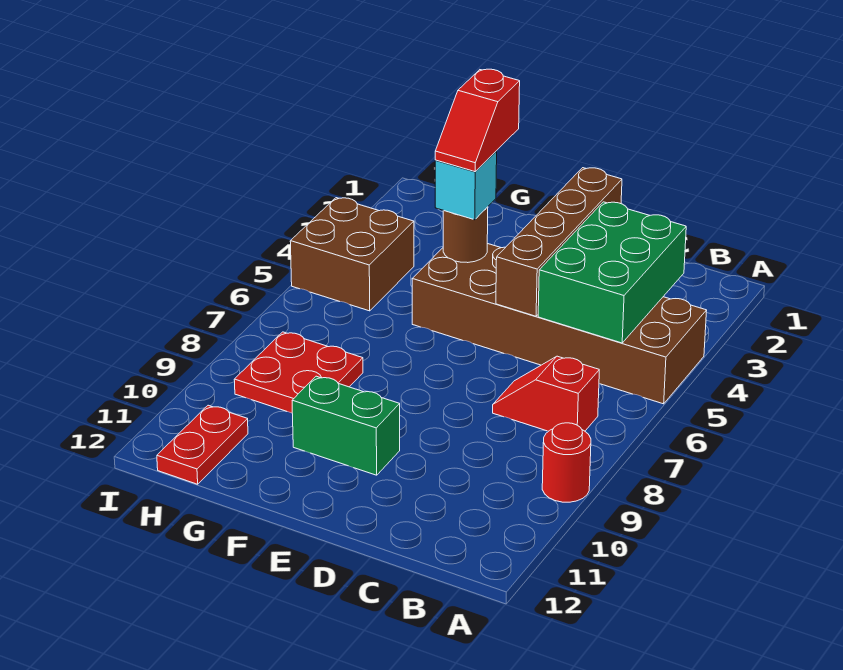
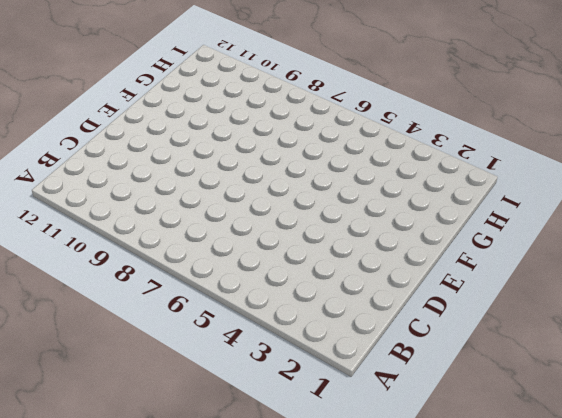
none -> brown brick A4:F5 level 1
none -> red round brick A9 level 1
none -> red slope B7:C7 level 1 top B

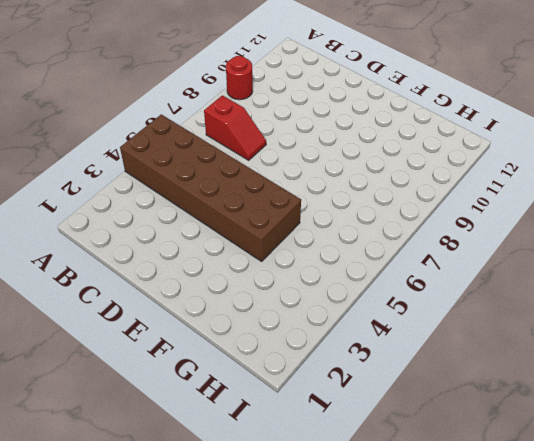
none -> green brick E10:F10 level 1
none -> red plate G8:H9 level 1
none -> brown brick H4:I5 level 1

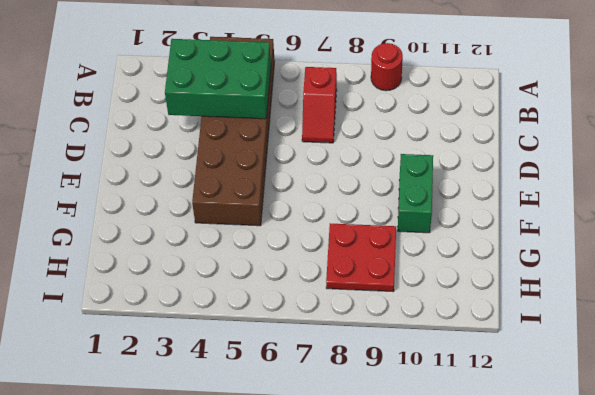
none -> brown brick H4:I5 level 1
none -> red plate H11:H12 level 1
none -> brown brick D2:D5 level 2

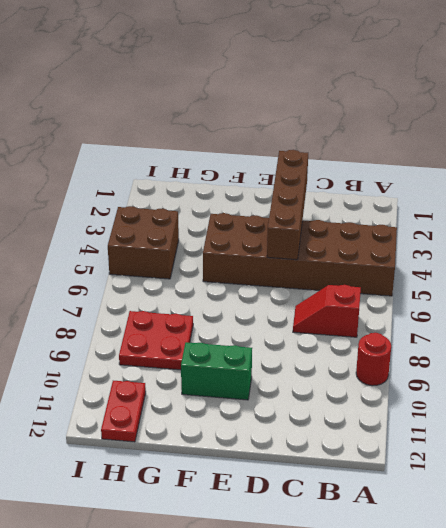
none -> green brick B3:C5 level 2
none -> brown round brick F4 level 2
none -> cyan brick F4 level 3

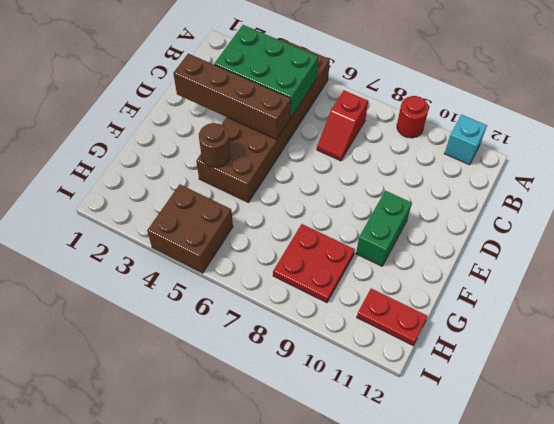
cyan brick A11 level 1 -> cyan brick F4 level 3
none -> red slope F3:F4 level 4 top 3

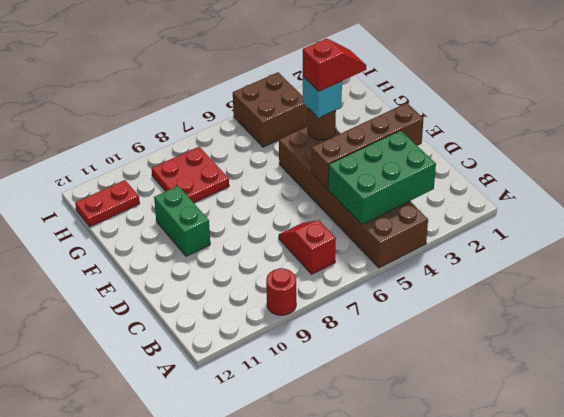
red slope F3:F4 level 4 top 4 -> red slope F3:F4 level 4 top 3

